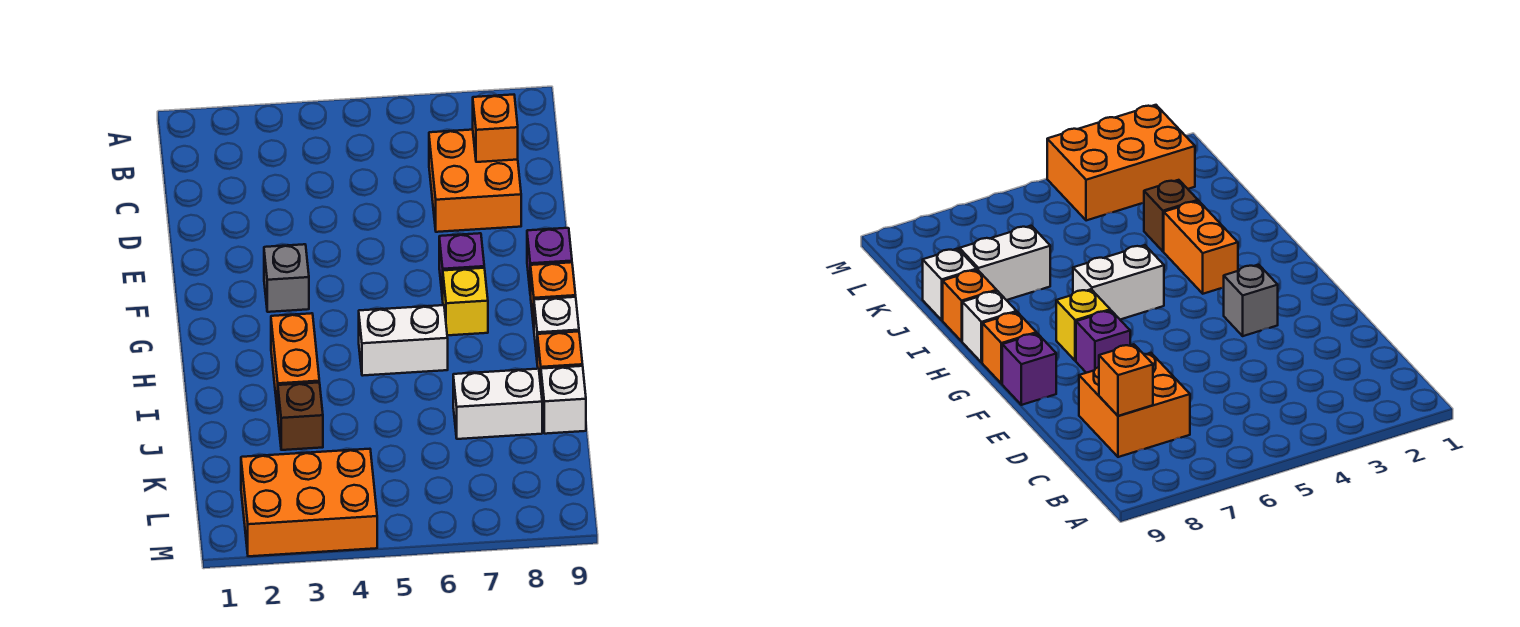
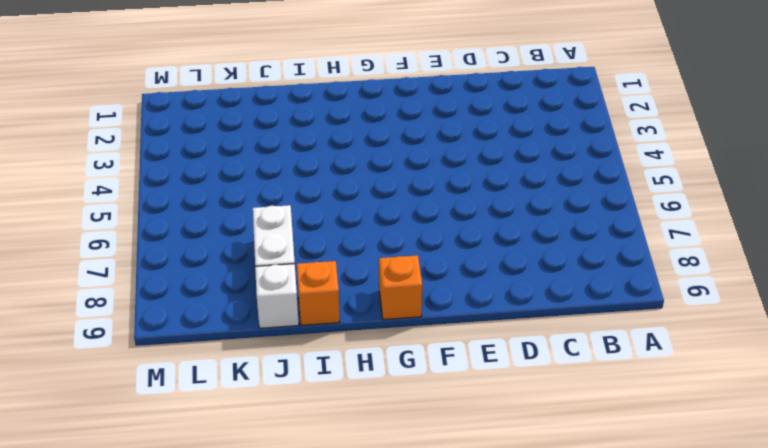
none -> orange brick C7:D8 level 1
none -> grey brick F3 level 1
none -> purple brick F7 level 1

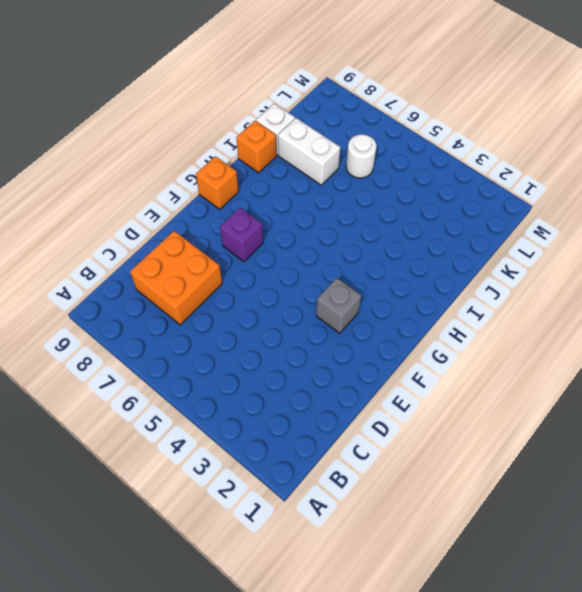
white round brick K6 level 1 -> none
none -> purple brick F9 level 1
none -> yellow brick G7 level 1
none -> orange brick H3:I3 level 1

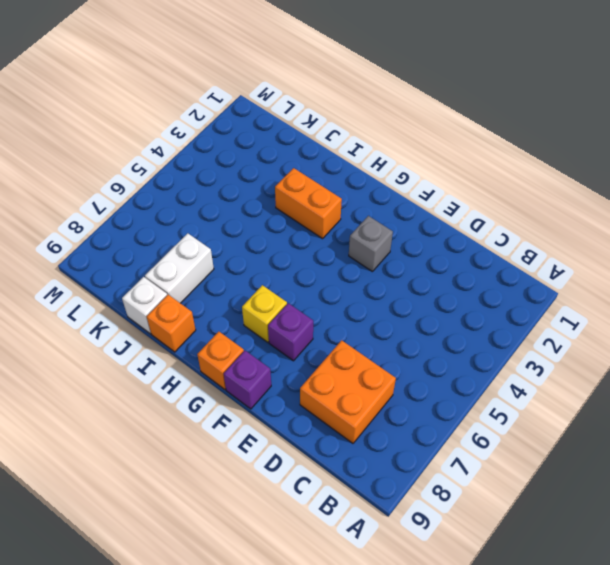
none -> white brick H5:H6 level 1
none -> white brick H9 level 1
none -> brown brick J3 level 1

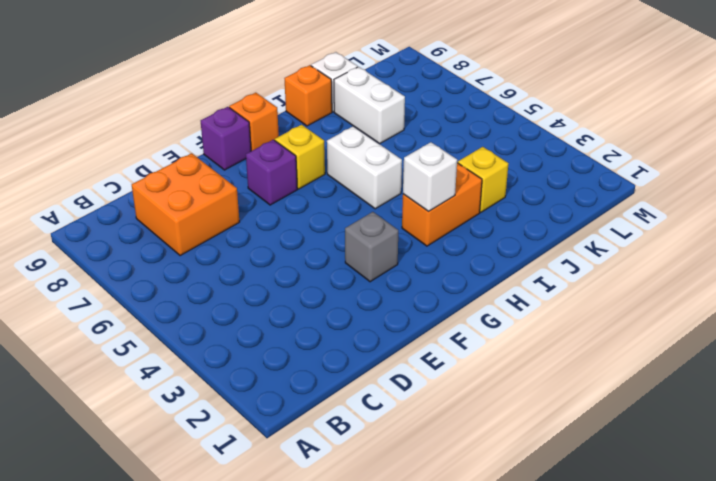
white brick H3 level 2 -> white brick H9 level 1
yellow brick J3 level 1 -> brown brick J3 level 1
none -> orange brick L2:M4 level 1
none -> orange brick C8 level 2

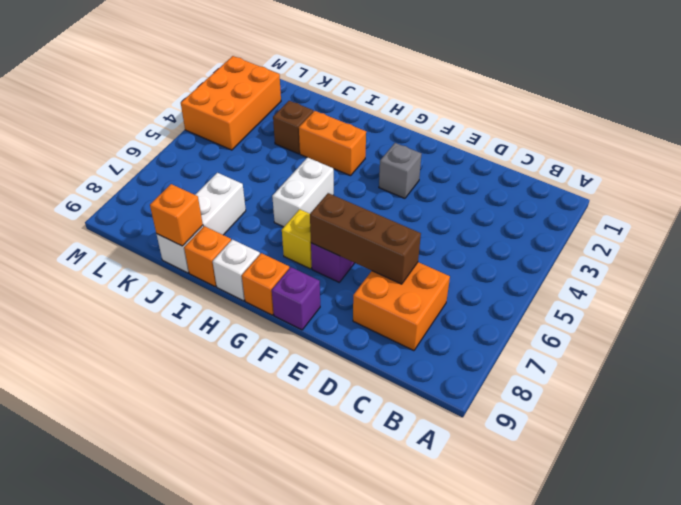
brown brick D7:F7 level 2 -> none
orange brick J9 level 2 -> orange brick C8 level 2

